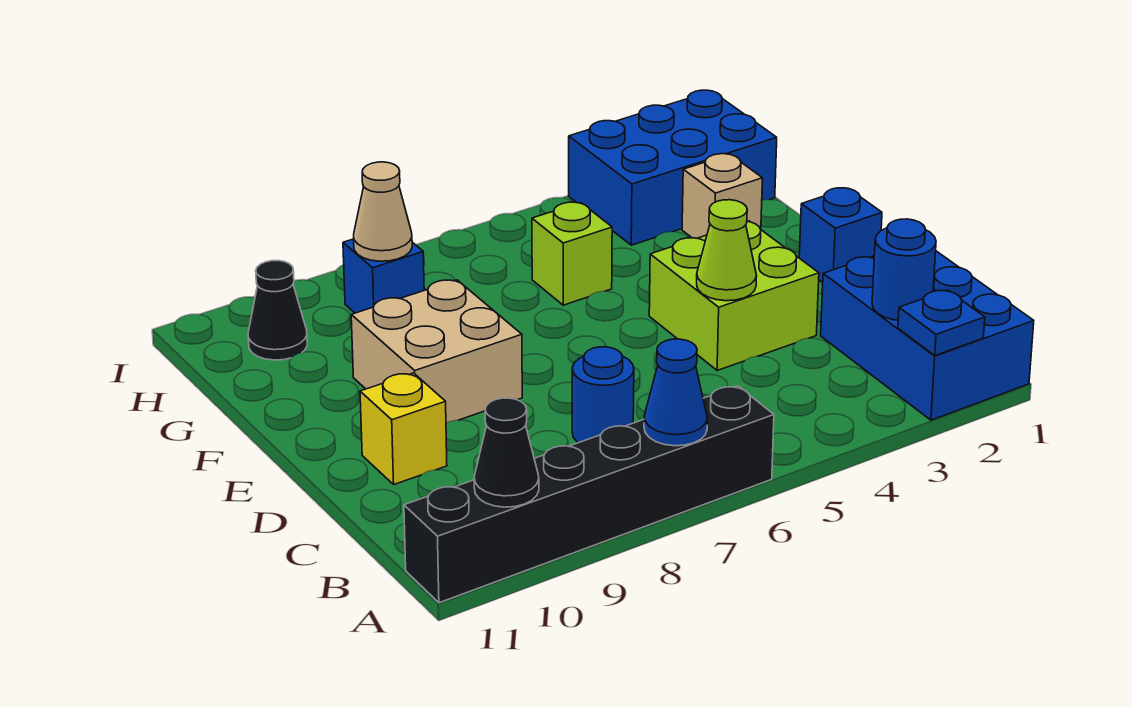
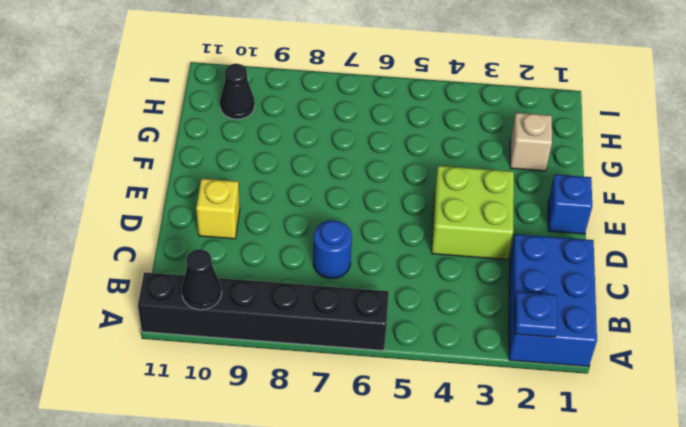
none -> tan brick E8:F9 level 1
none -> lime brick G5 level 1
none -> blue brick H1:I3 level 1

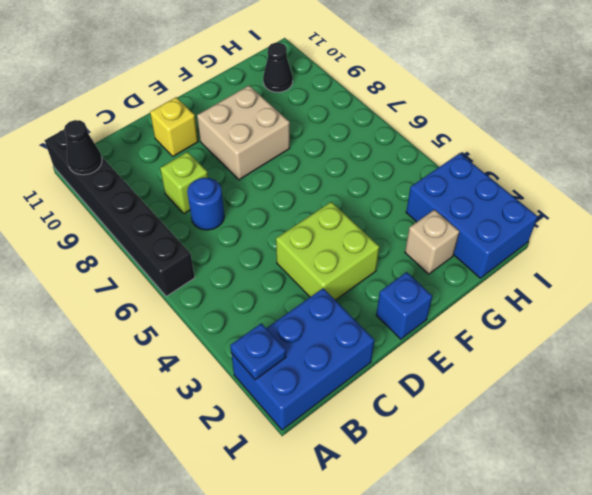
lime brick C8 level 1 -> lime brick G5 level 1
none -> blue brick H8 level 1
none -> blue cone A7 level 2
none -> blue round brick B2 level 2

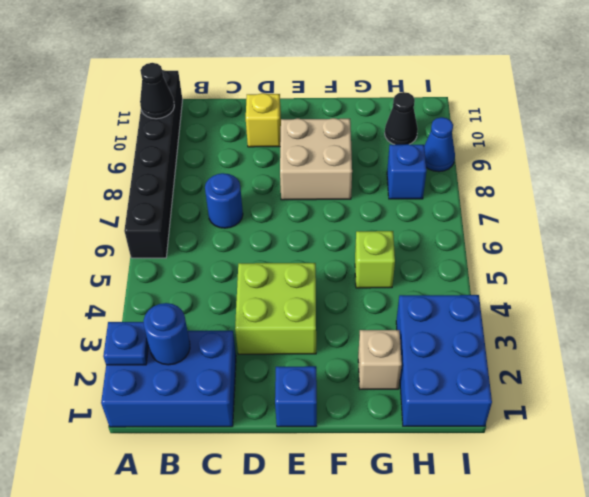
blue cone I9 level 1 -> blue cone A7 level 2
none -> lime cone D4 level 2
none -> tan cone H8 level 2

